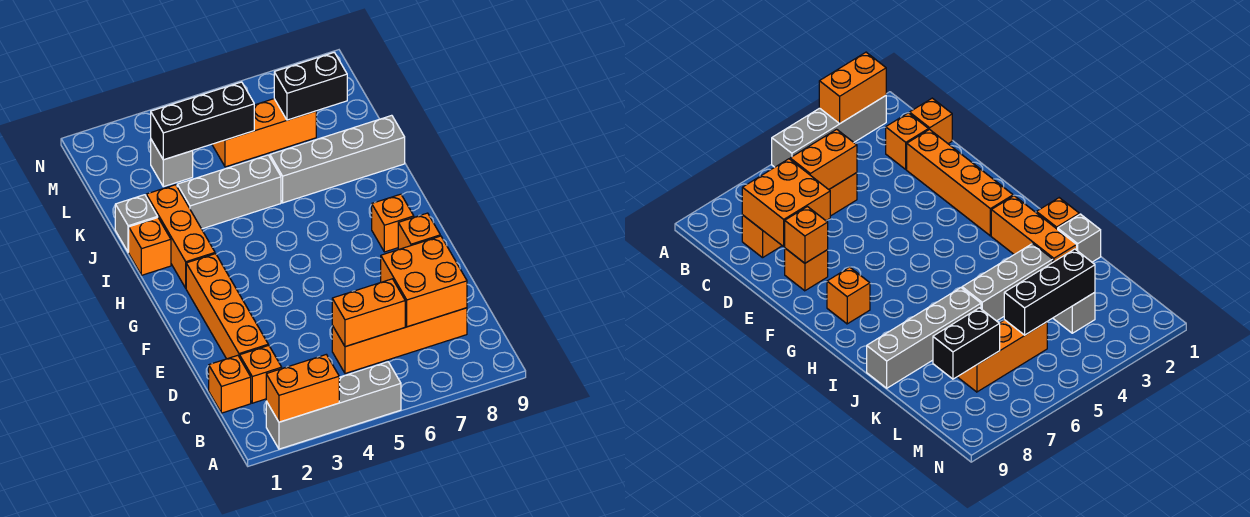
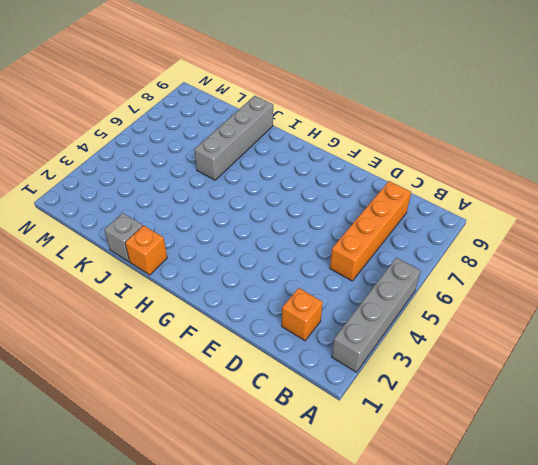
none -> orange brick C1 level 1
none -> orange brick D2:G2 level 1
none -> orange brick E8 level 1

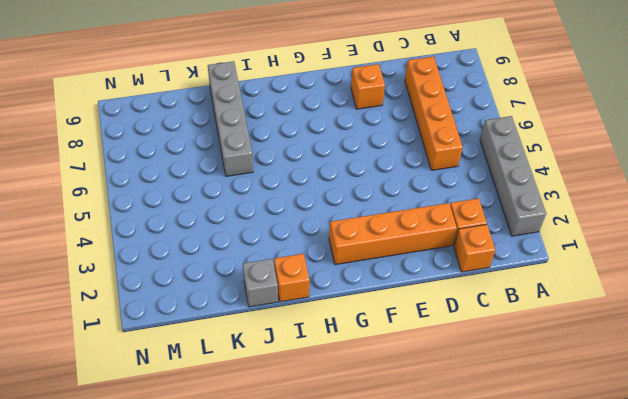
none -> orange brick G8 level 1
none -> orange brick H2:J2 level 1
none -> grey brick J3:J5 level 1

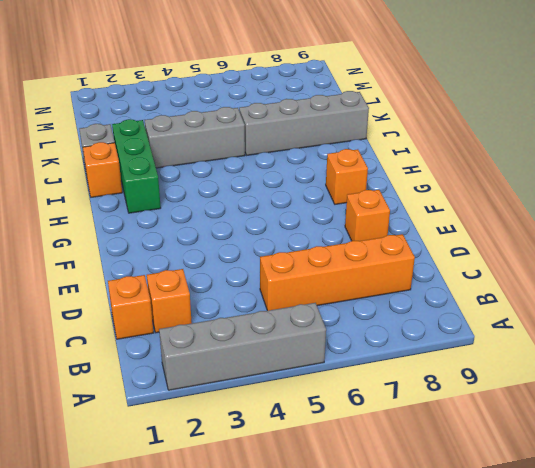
green brick H2:J2 level 1 -> orange brick H2:J2 level 1
none -> orange brick D2:G2 level 1
none -> grey brick L3 level 1
none -> orange brick L5:L7 level 1

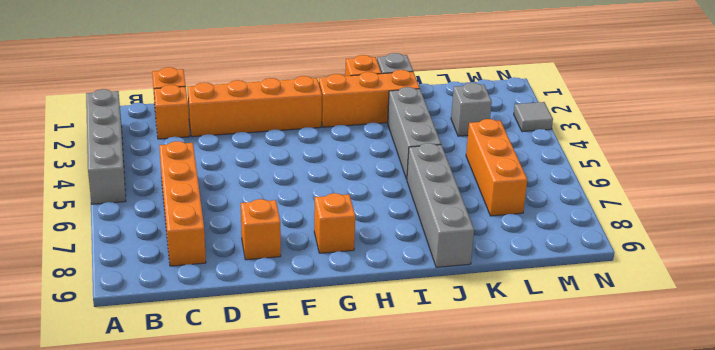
grey tile N3 level 1 -> none
none -> orange brick A2:A3 level 2
none -> orange brick C5:C6 level 2
none -> orange brick C7:D8 level 2

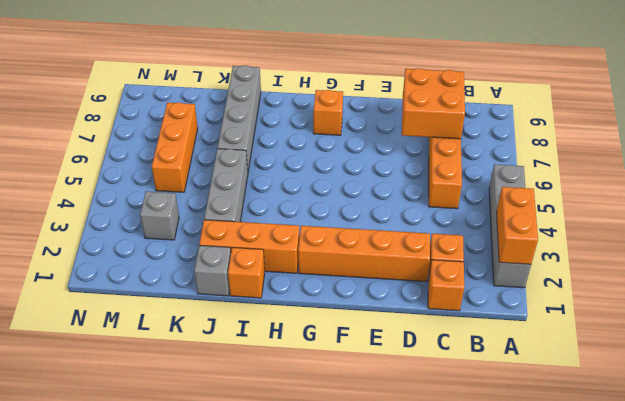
none -> orange brick E8 level 1
none -> orange brick C5:C6 level 2
none -> orange brick E8 level 2

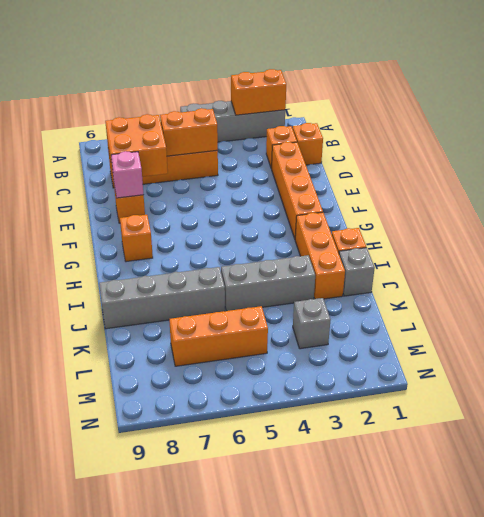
pink brick E8 level 2 -> orange brick E8 level 2
none -> black brick L3:L5 level 2
none -> black brick L7:L8 level 2

